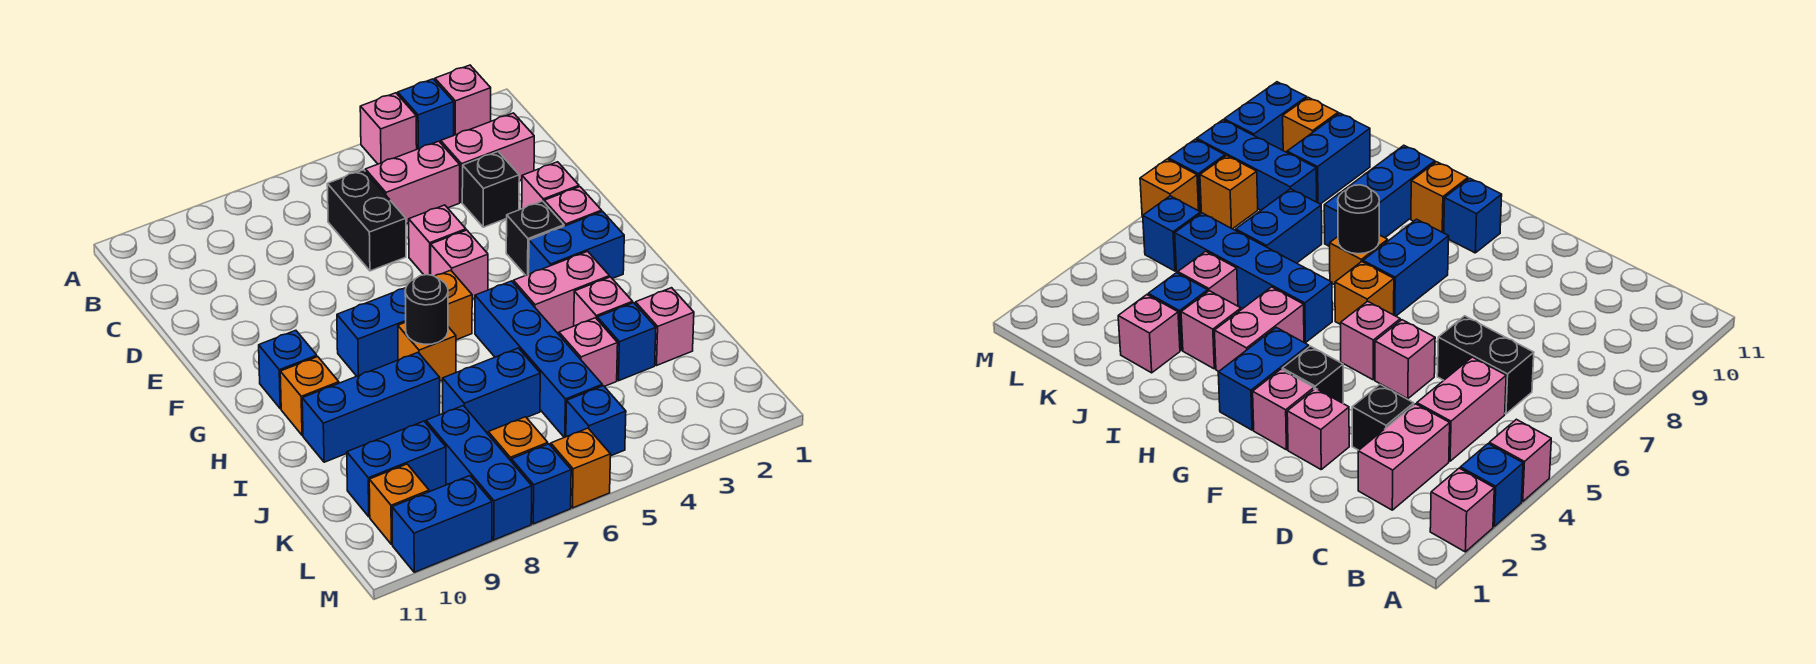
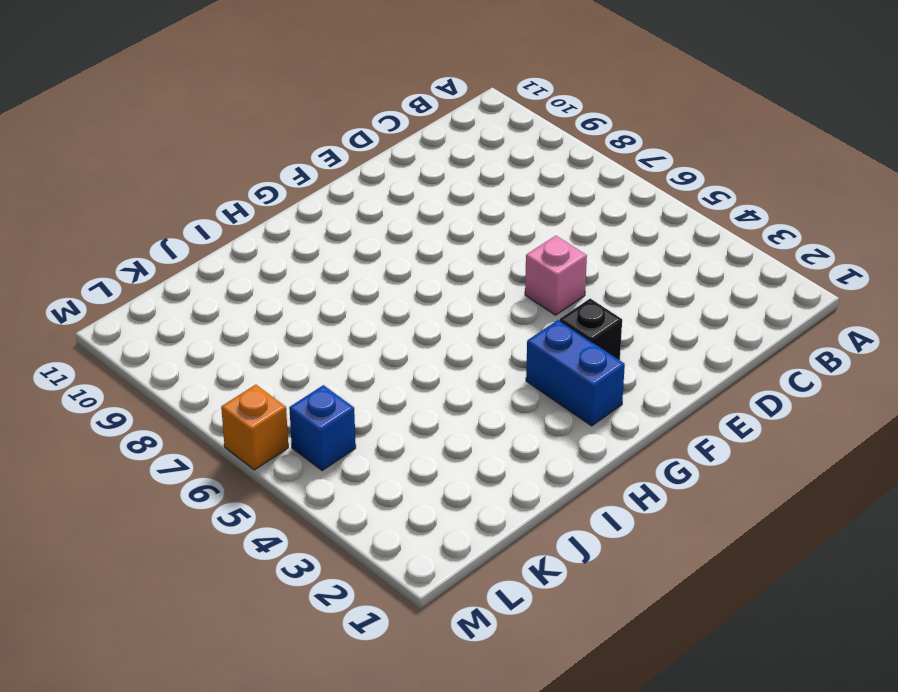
none -> pink brick A2 level 1
none -> blue brick A3 level 1
none -> pink brick A4 level 1
none -> pink brick C2:C3 level 1

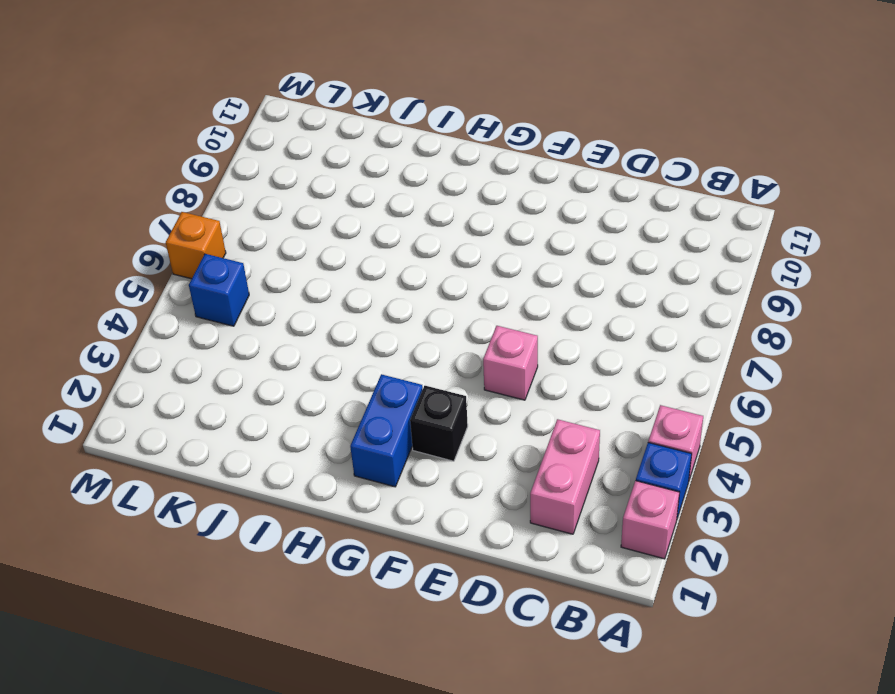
none -> pink brick C4:C5 level 1
none -> black brick C6:D6 level 1
none -> black brick D3 level 1
none -> pink brick E2 level 1

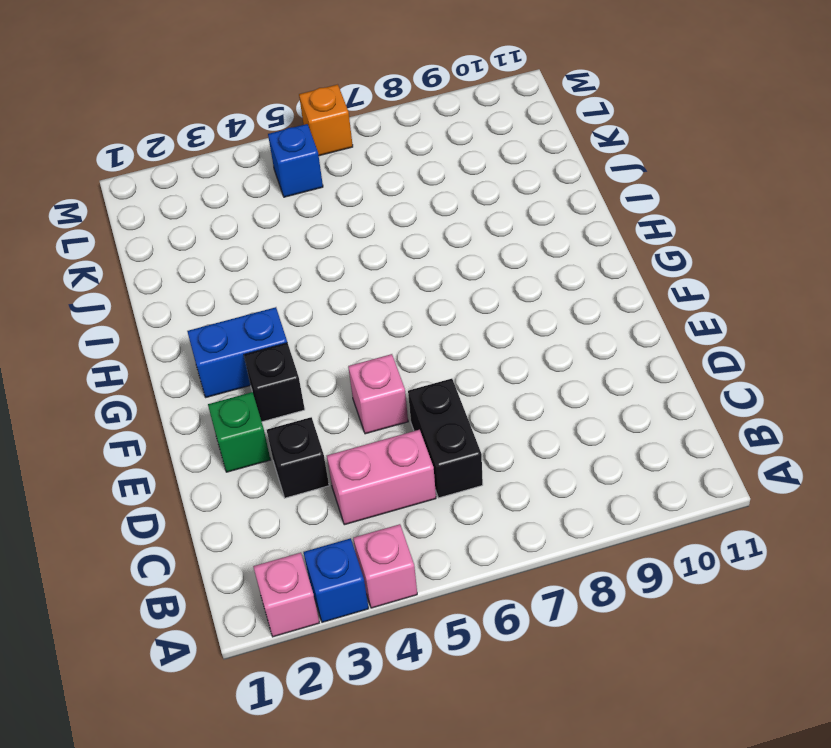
green brick E2 level 1 -> pink brick E2 level 1
none -> pink brick C2:C3 level 1
none -> pink brick F2 level 1
none -> pink brick F5 level 1
none -> orange brick G6 level 1

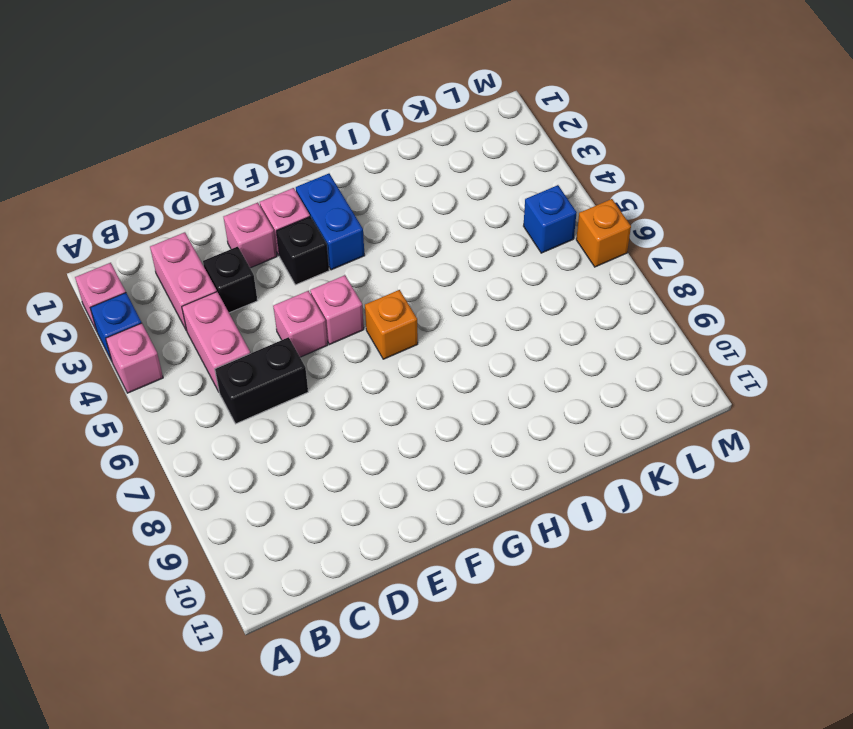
none -> blue brick G7:G8 level 1
none -> blue brick G10 level 1
none -> pink brick H3:H4 level 1
none -> blue brick H5:K5 level 1

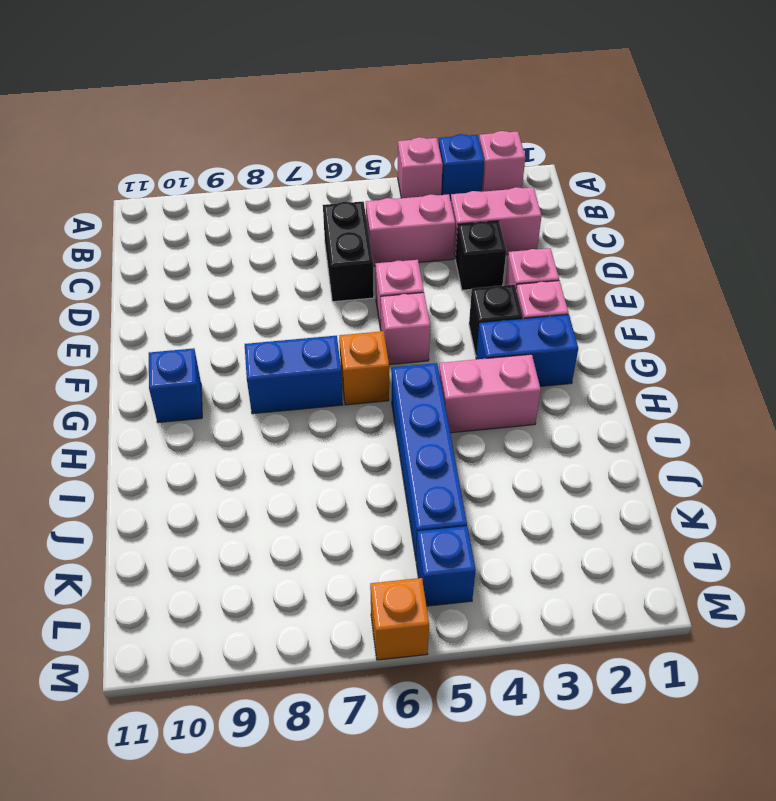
none -> orange brick H7 level 1
none -> orange brick H10 level 1
none -> pink brick I3 level 1
none -> blue brick I8:I10 level 1

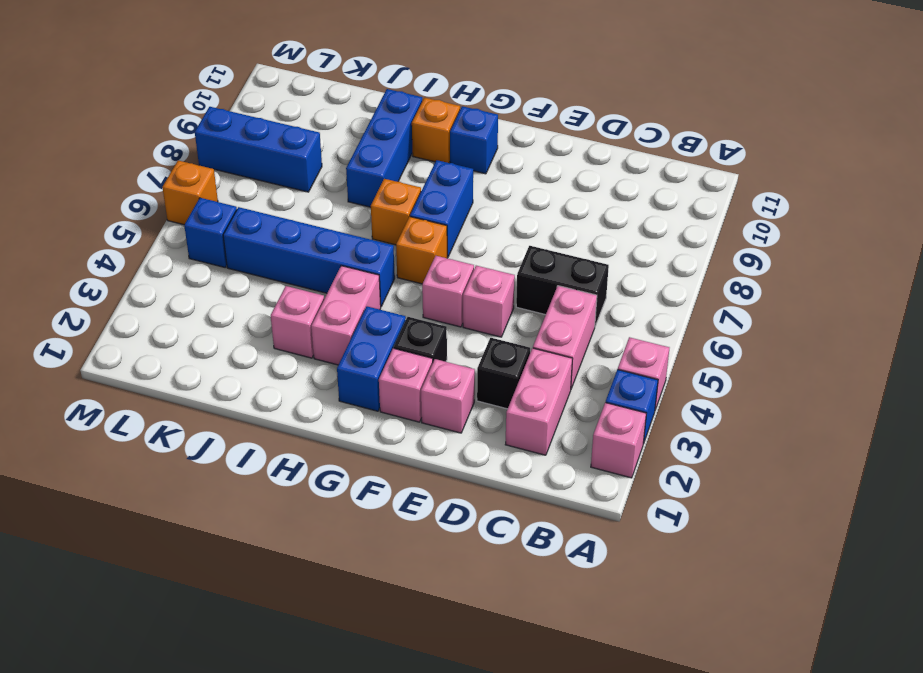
none -> pink brick J2 level 1
none -> blue brick J3 level 1
none -> pink brick J4 level 1
none -> blue brick J6:J7 level 1

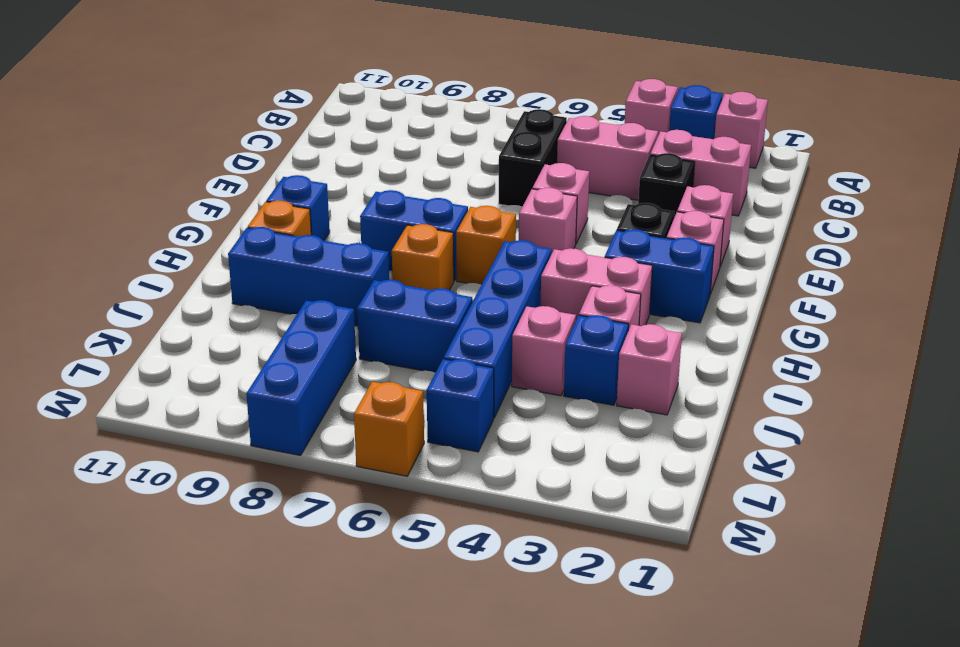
none -> blue brick K9:K10 level 1
none -> orange brick L7 level 1
none -> orange brick L10 level 1
none -> blue brick M7 level 1

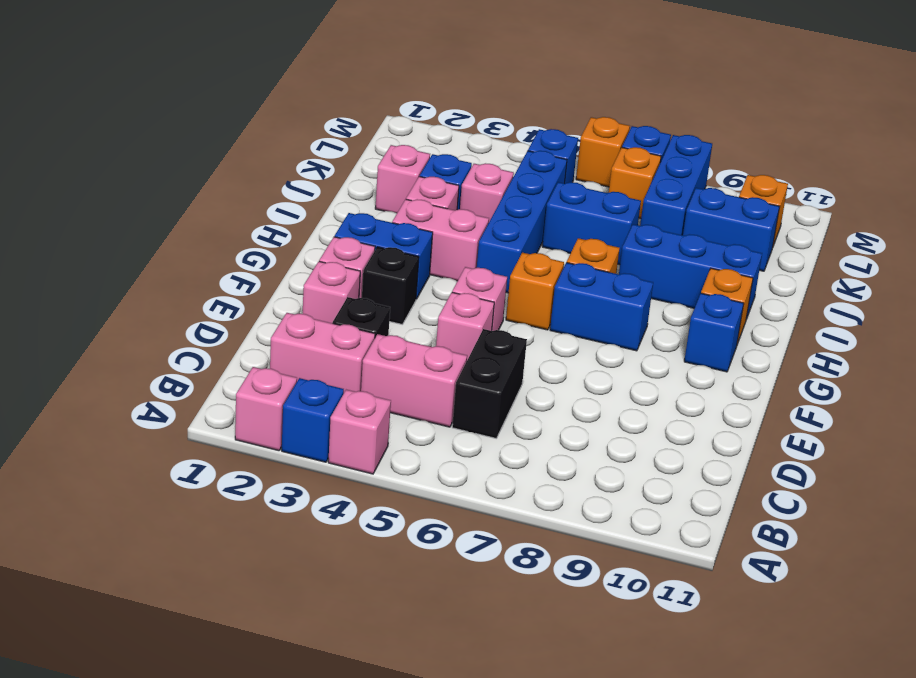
none -> blue brick M9:M10 level 1
none -> black round brick H7 level 2

